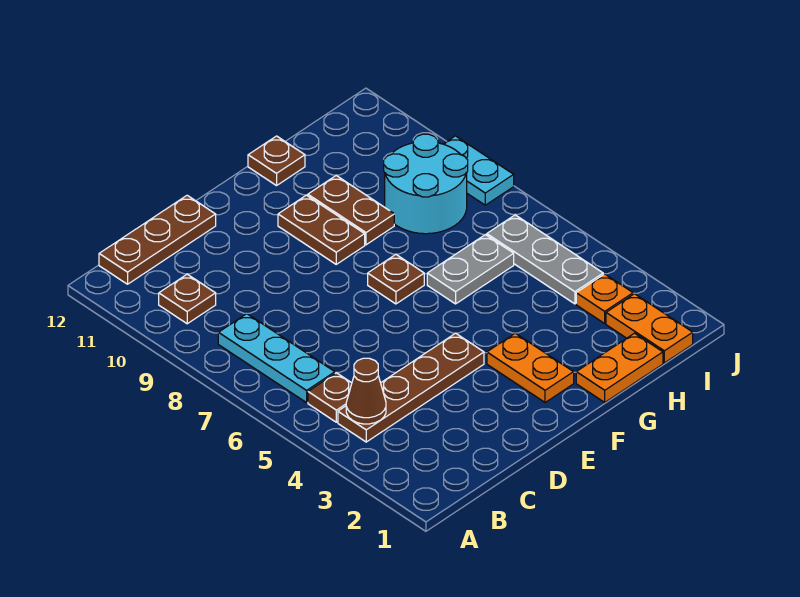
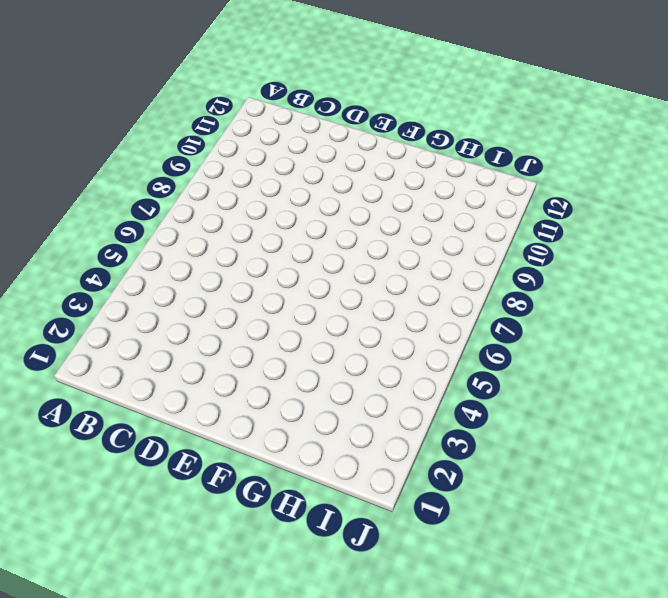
none -> brown plate B4:E4 level 1
none -> brown plate B5 level 1
none -> cyan plate B6:B8 level 1

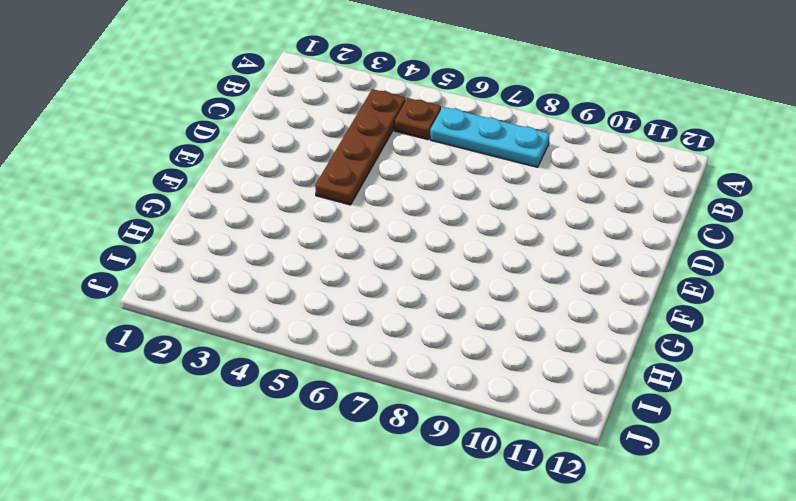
none -> brown plate B10 level 1
none -> brown plate B12:D12 level 1
none -> orange plate F2:F3 level 1

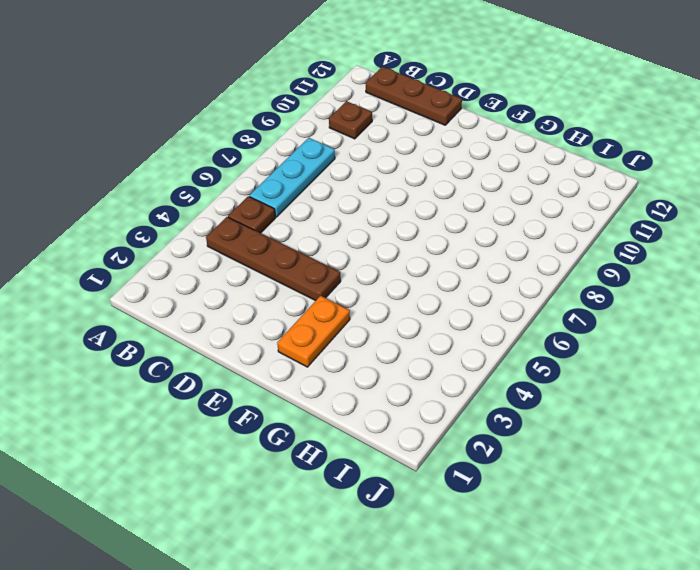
none -> brown plate F7 level 1
none -> brown plate F9:F10 level 1
none -> orange plate G1:H1 level 1

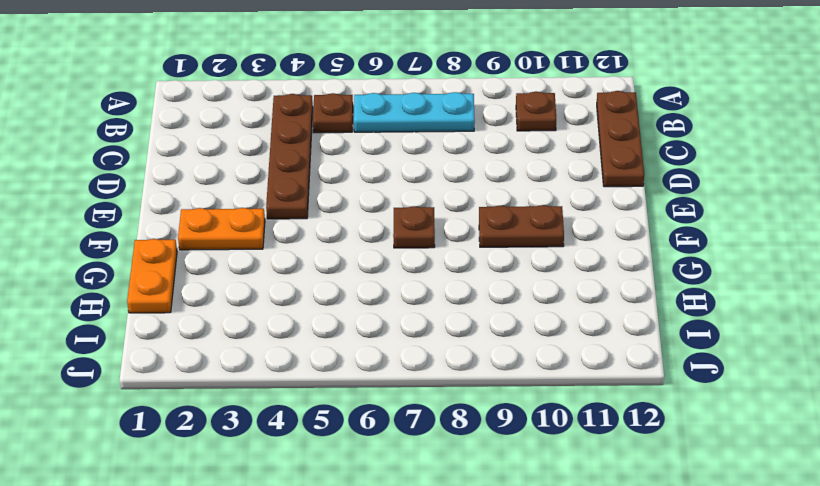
none -> grey plate G6:H6 level 1
none -> brown plate G9:G10 level 1
none -> brown plate G12 level 1

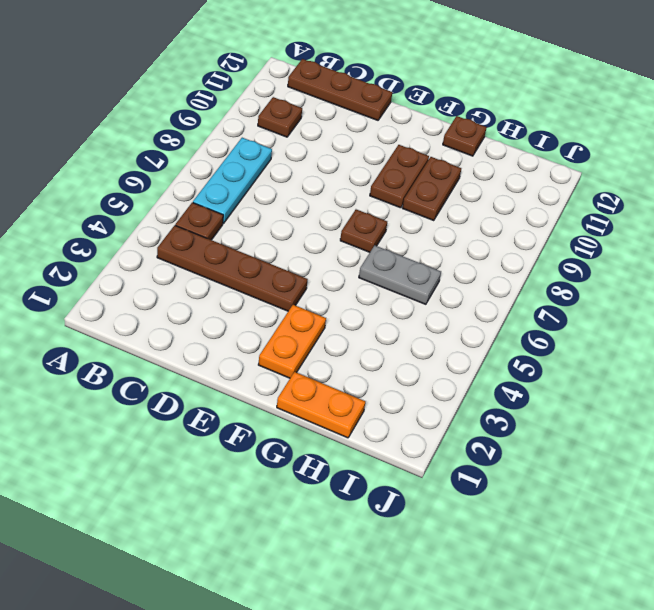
none -> cyan round brick H8:I9 level 1
none -> orange plate I1:I2 level 1
none -> orange plate I3 level 1

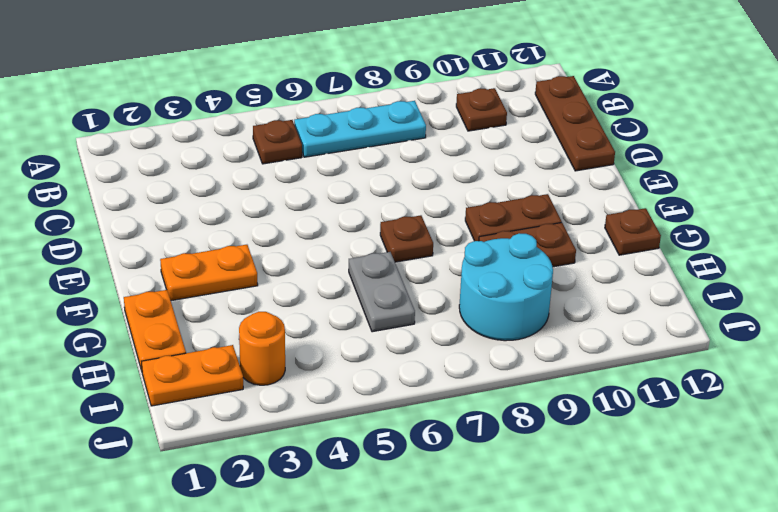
orange round brick I3 level 1 -> orange plate I3 level 1
none -> brown plate B4:E4 level 1
none -> grey plate I4:I6 level 1
none -> cyan plate J8:J9 level 1

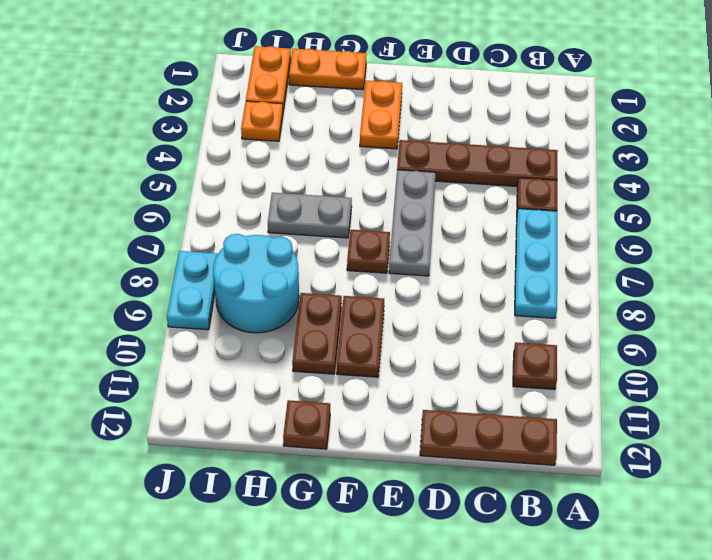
grey plate E5:E7 level 1 -> grey plate I4:I6 level 1
none -> brown cone B4 level 2

